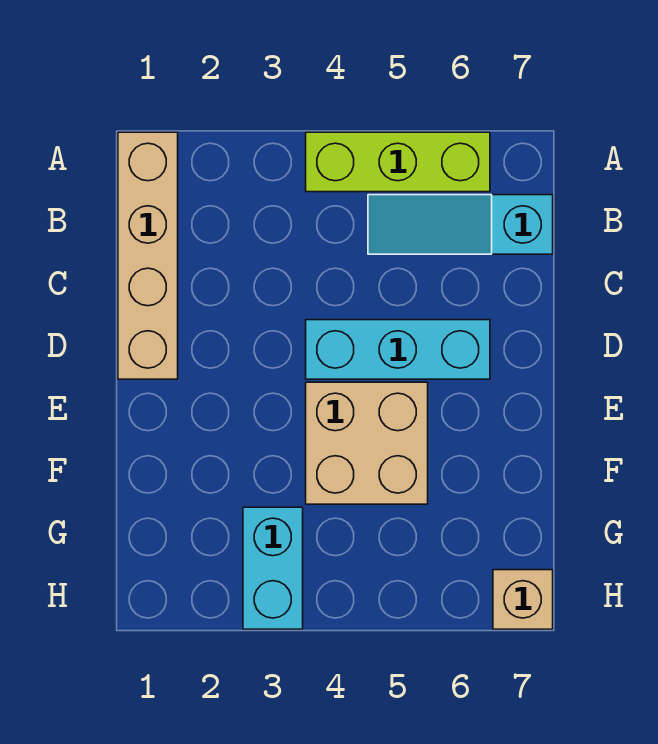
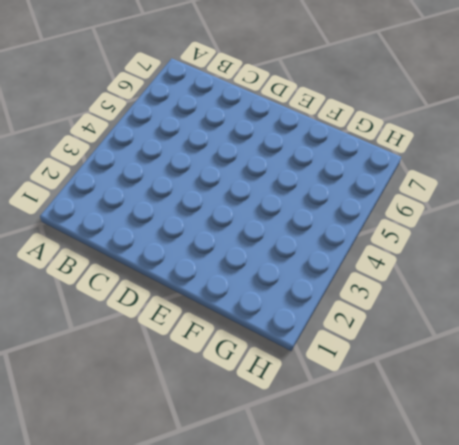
none -> tan brick A1:D1 level 1
none -> lime brick A4:A6 level 1

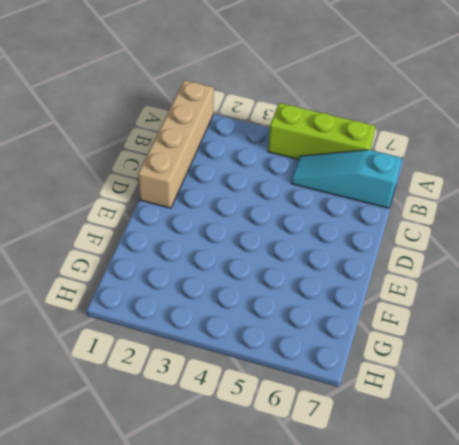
none -> cyan brick D4:D6 level 1
none -> tan brick E4:F5 level 1

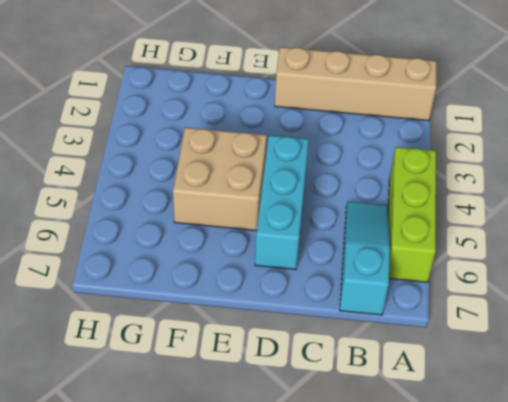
none -> cyan brick G3:H3 level 1
none -> tan brick H7 level 1

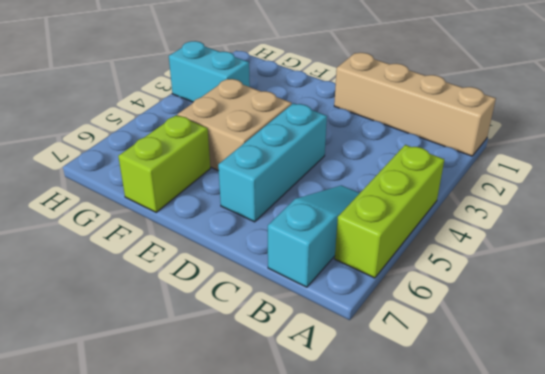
lime brick F6:F7 level 1 -> none
none -> tan brick H7 level 1

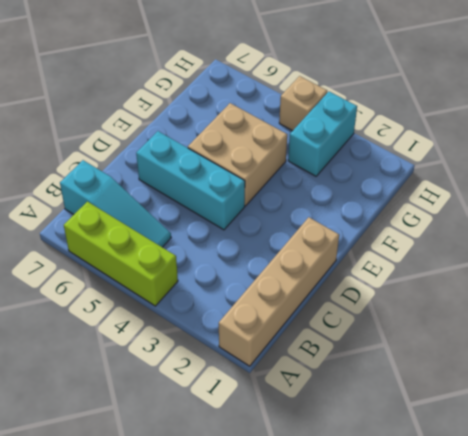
tan brick H4 level 1 -> tan brick H7 level 1

